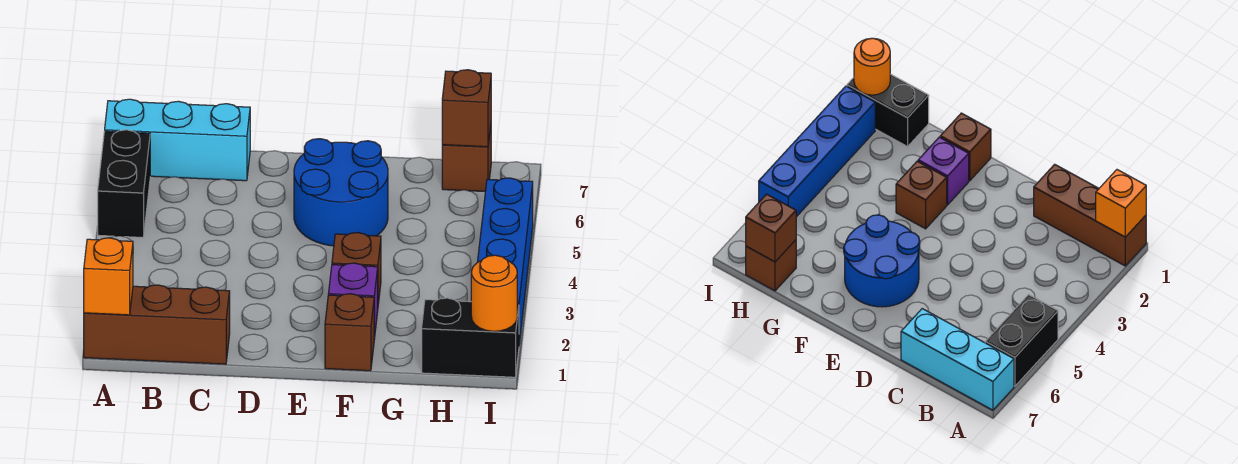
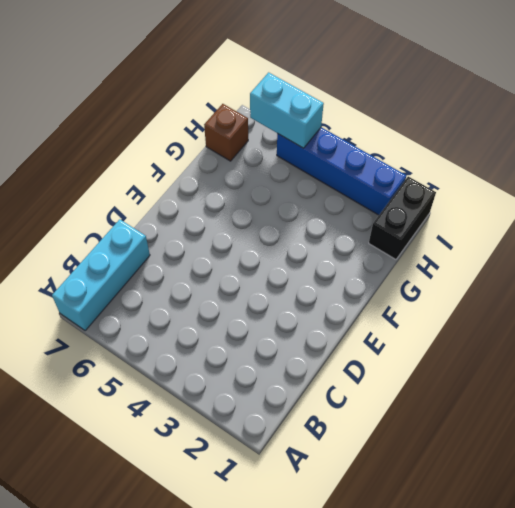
cyan brick I5:I6 level 2 -> none
none -> brown brick A1:C1 level 1
none -> black brick A5:A6 level 1
none -> blue round brick E5:F6 level 1

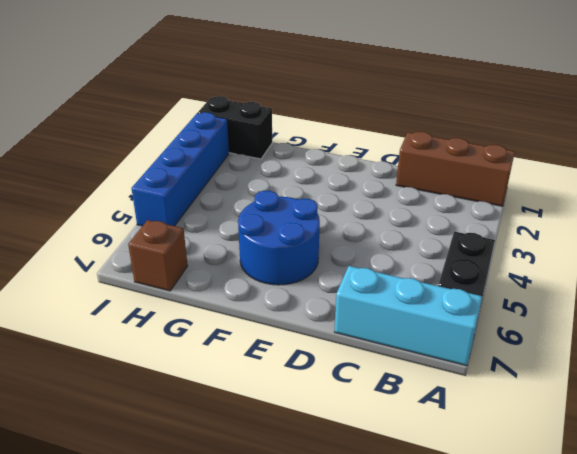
none -> brown brick F1 level 1
none -> purple brick F2 level 1
none -> brown brick F3 level 1

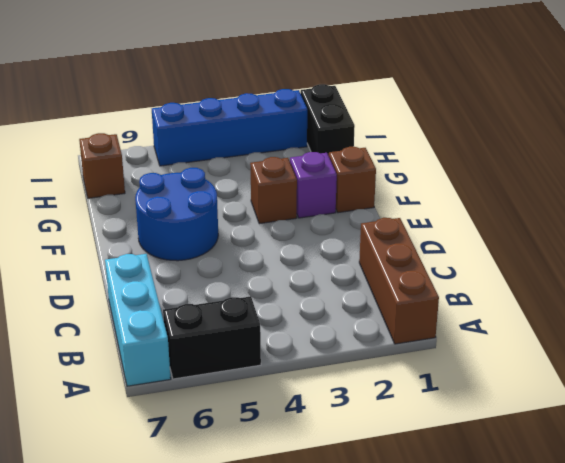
none -> orange brick A1 level 2
none -> brown brick H7 level 2
none -> orange round brick I1 level 2

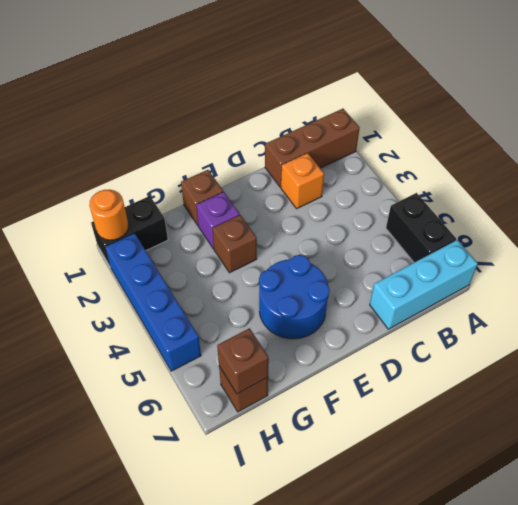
orange brick C2 level 1 -> orange brick A1 level 2

